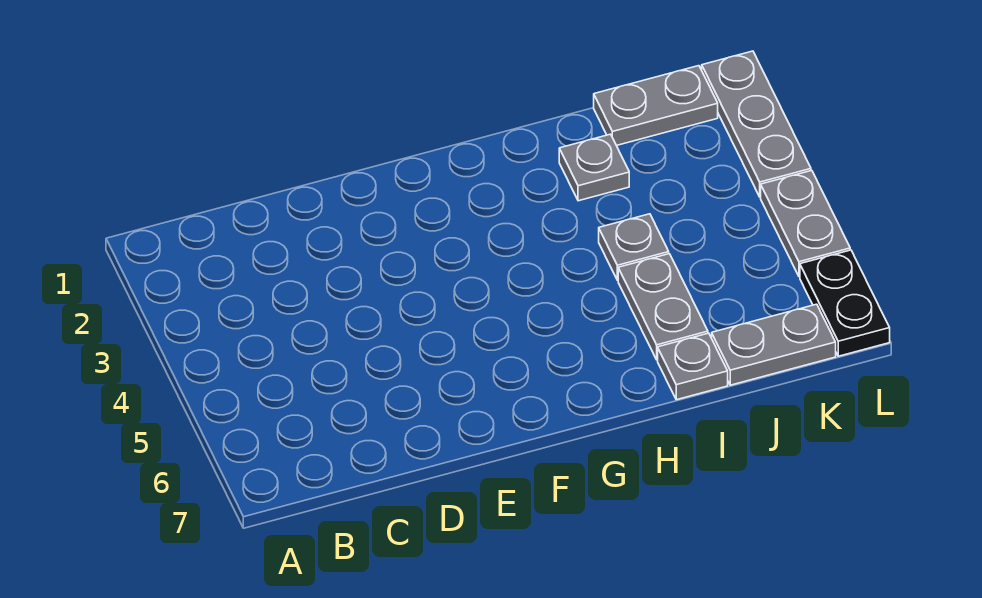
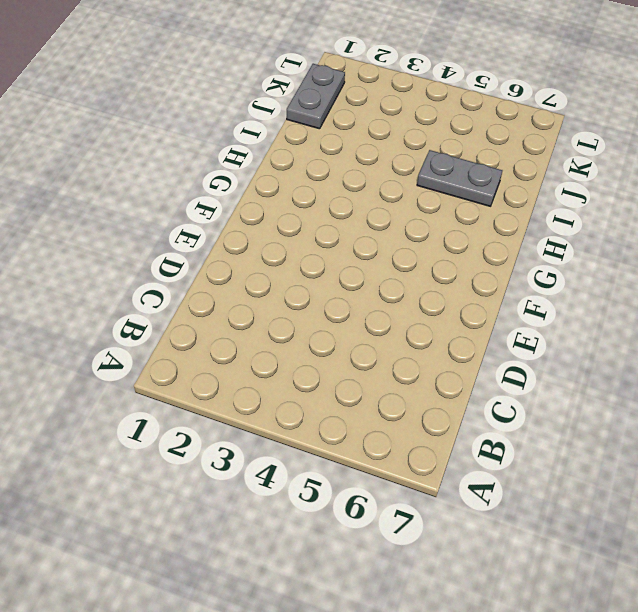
none -> grey plate I2 level 1
none -> grey plate I4 level 1

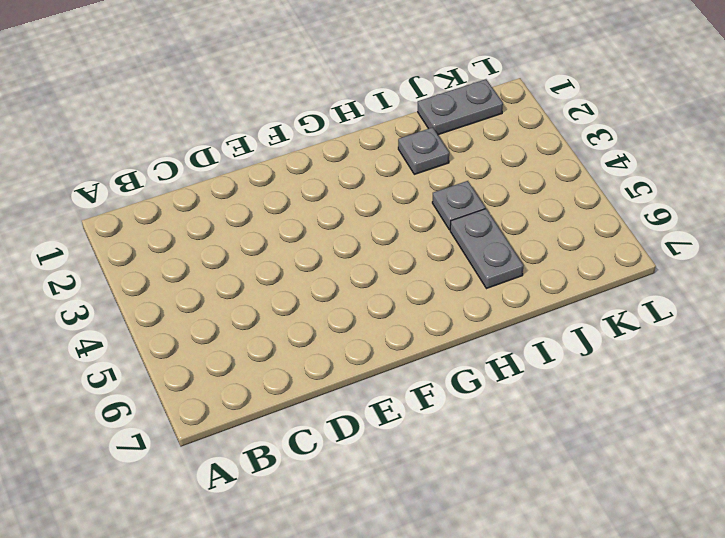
none -> grey plate I7 level 1
none -> grey plate J7:K7 level 1

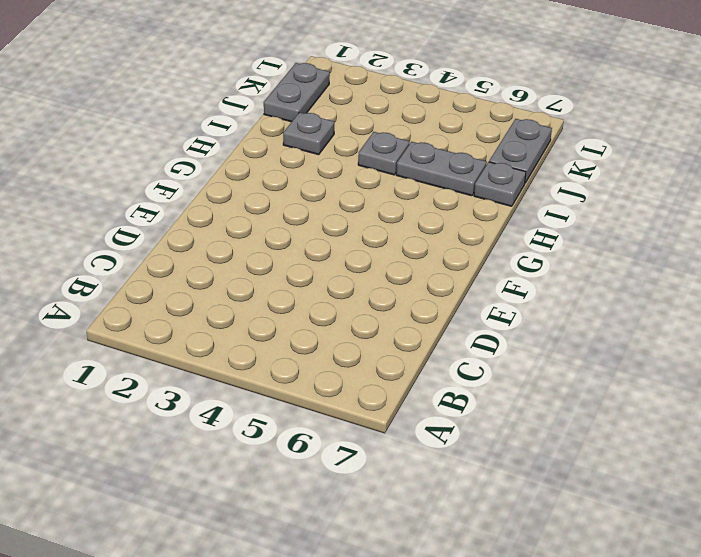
none -> grey plate L1:L3 level 1
none -> grey plate L4:L5 level 1

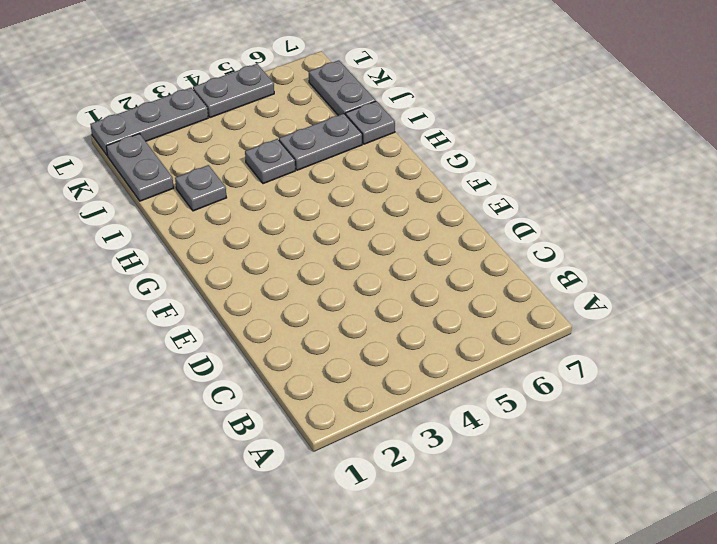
none -> black plate L6:L7 level 1

